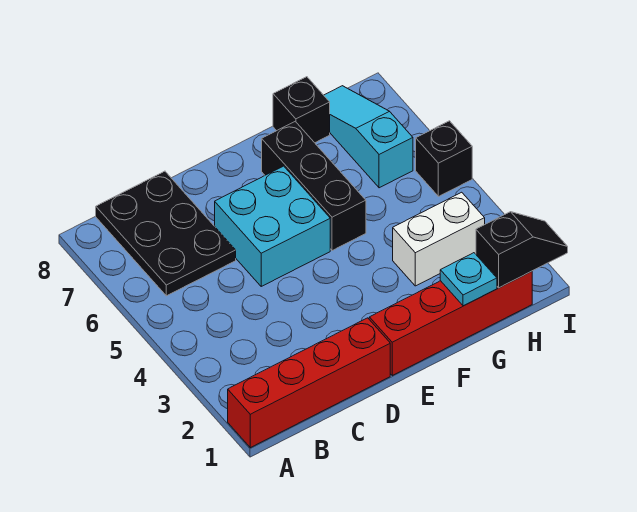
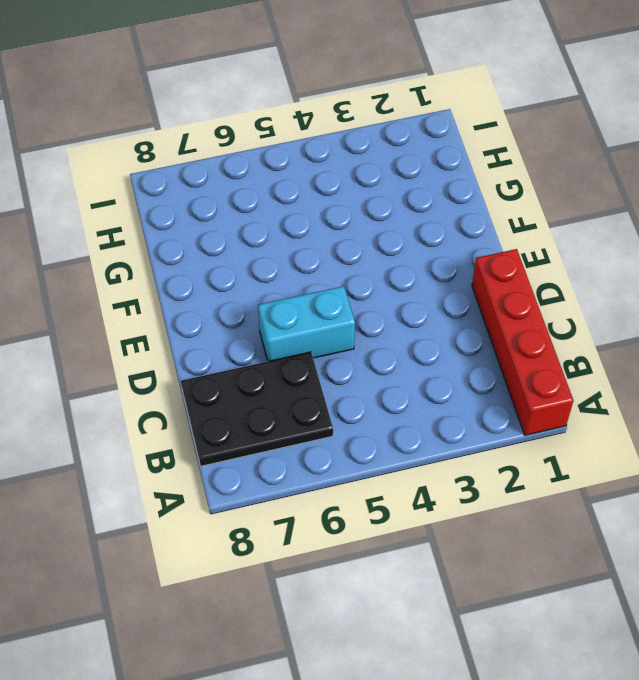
cyan brick D5:D6 level 1 -> cyan brick D5:E6 level 1
none -> red brick E1:H1 level 1
none -> black brick F5:F7 level 1

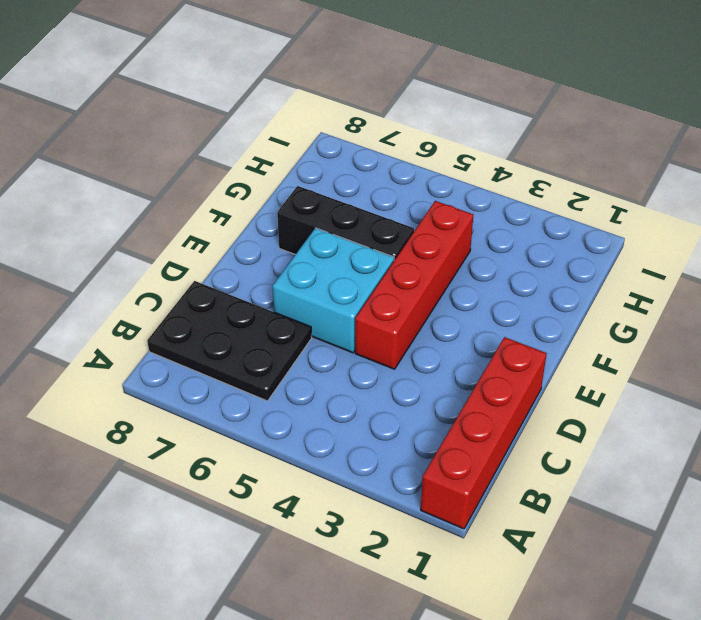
red brick D4:G4 level 1 -> red brick E1:H1 level 1
none -> white brick G3:H3 level 1
none -> black brick G8 level 1

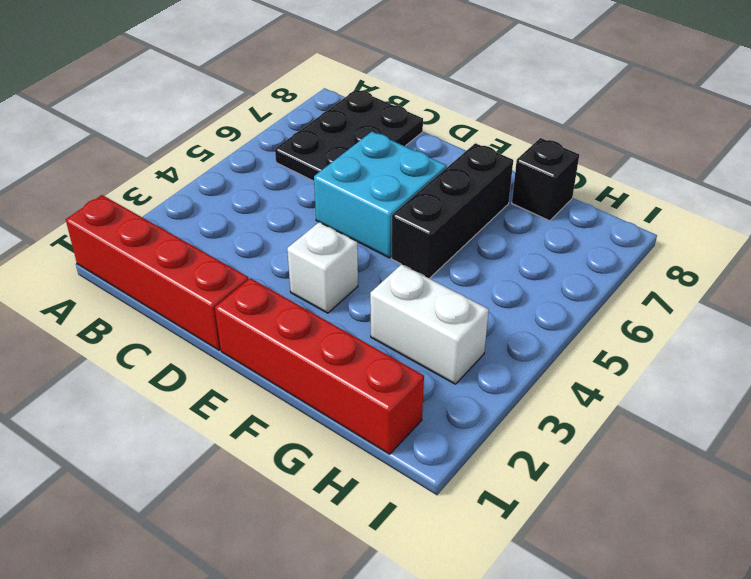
white brick E3 level 1 -> none
none -> cyan slope H6:H8 level 1 top 6
none -> black brick I5 level 1

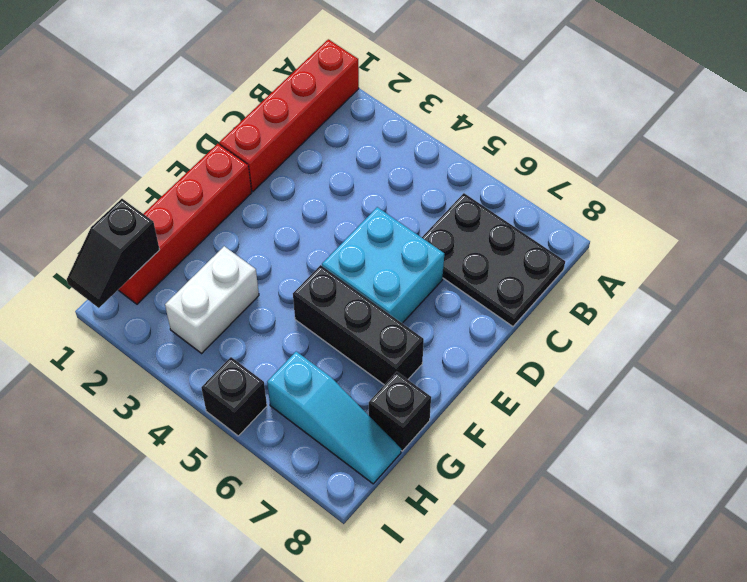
none -> cyan plate G1 level 2

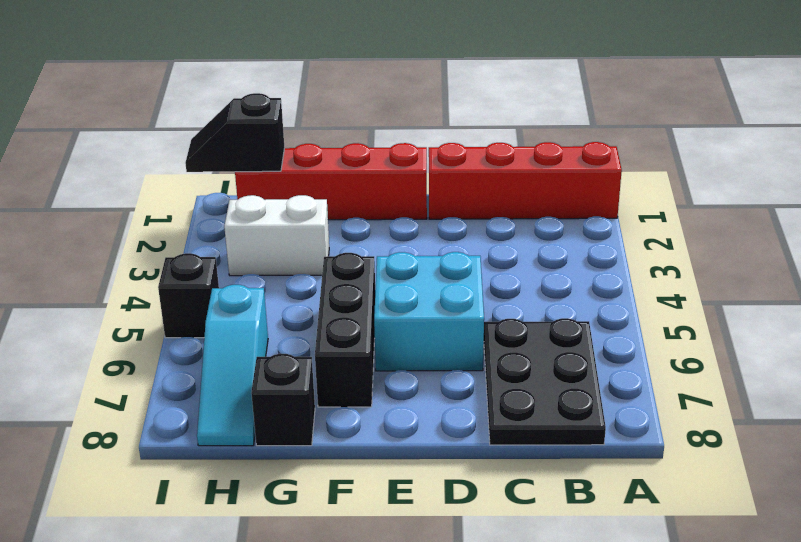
none -> cyan plate G1 level 2

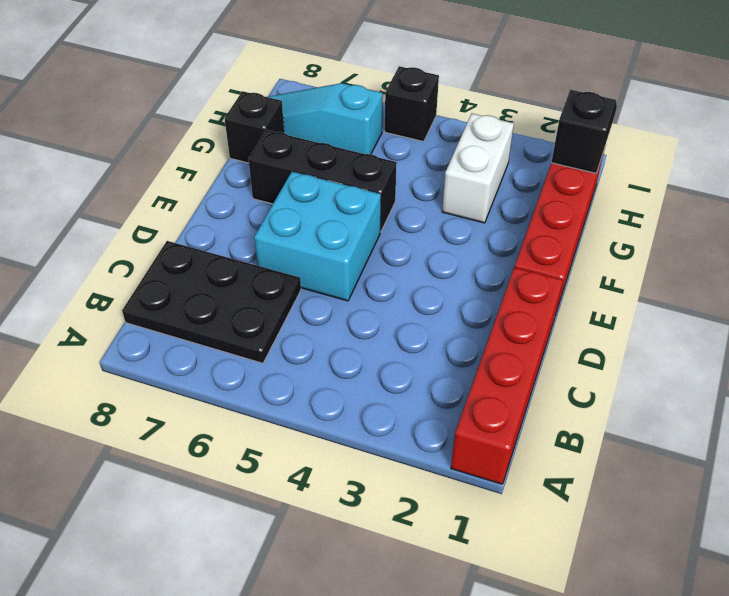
none -> cyan plate G1 level 2

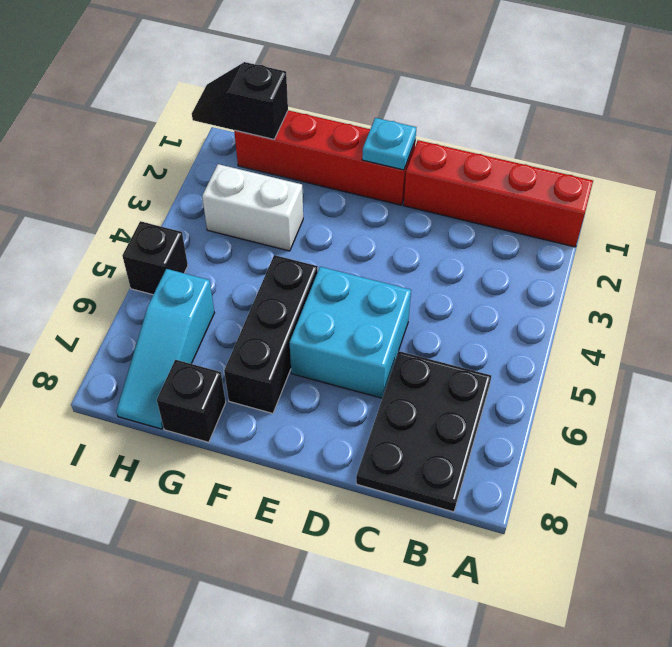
cyan plate E1 level 2 -> cyan plate G1 level 2

